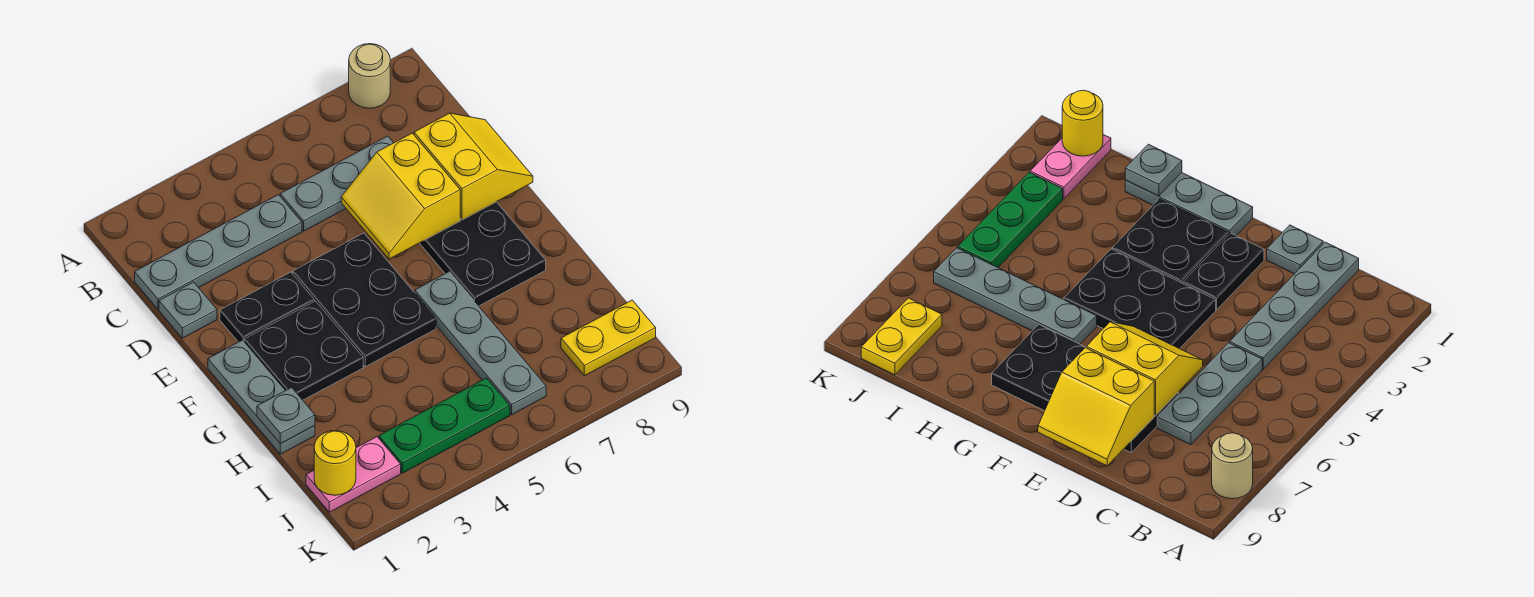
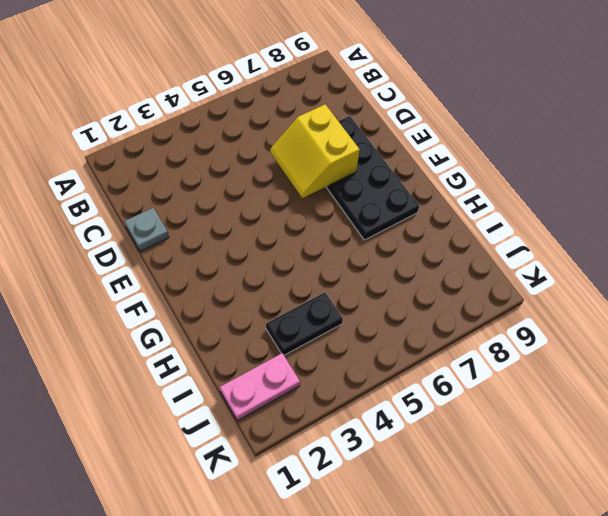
black plate I3:I4 level 1 -> black plate E2:E3 level 1
none -> tan round brick A8 level 1
none -> grey plate C1:C4 level 1
none -> grey plate C5:C7 level 1

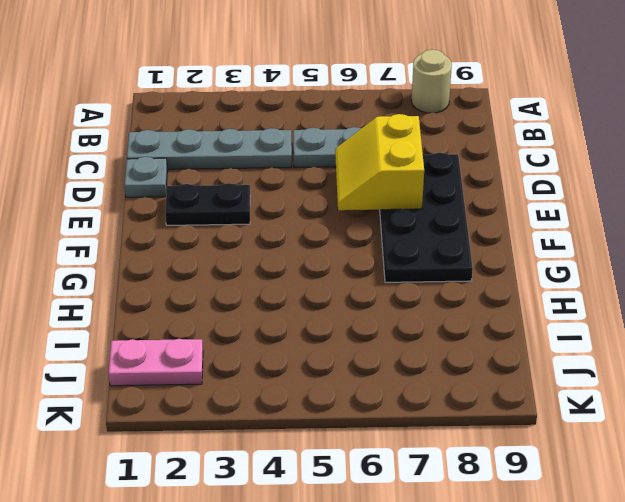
none -> black plate E4:G5 level 1
none -> grey plate F1:H1 level 1
none -> black plate F2:G3 level 1

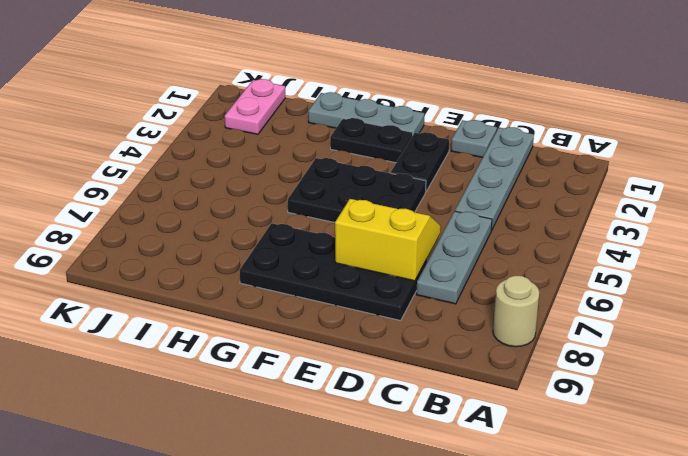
black plate F2:G2 level 1 -> black plate F2:G3 level 1
none -> grey plate G6:J6 level 1
none -> green plate J3:J5 level 1
none -> yellow plate J8:J9 level 1

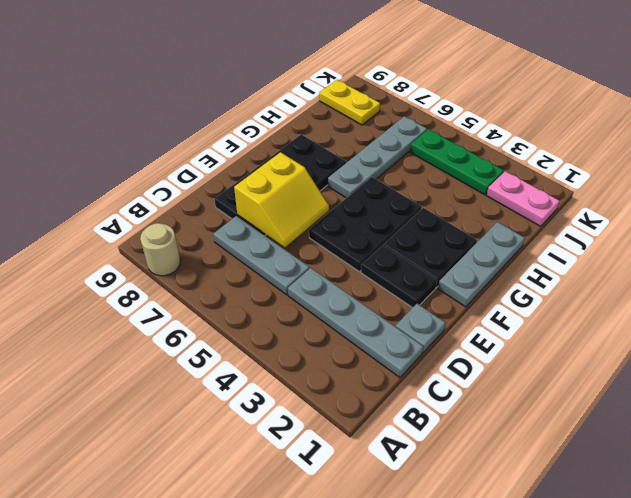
none -> yellow slope D8:E9 level 2 top 8
none -> grey plate H1 level 2
none -> yellow round brick J1 level 2

